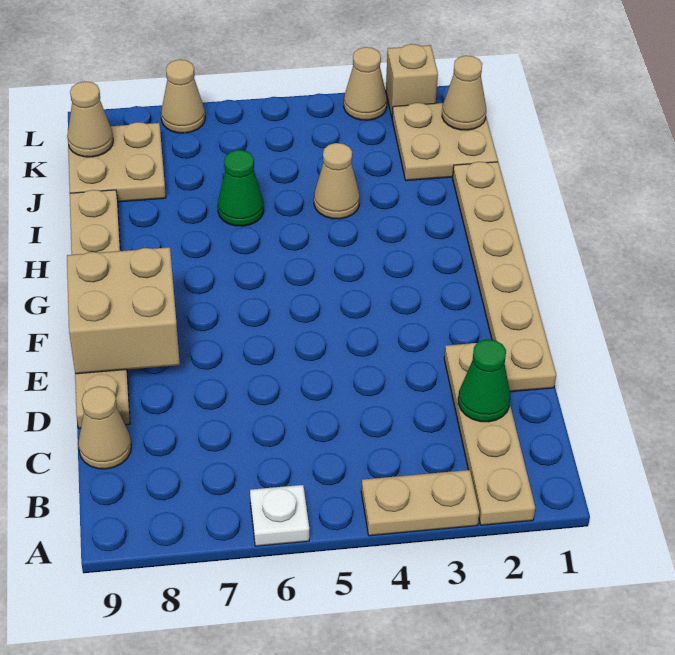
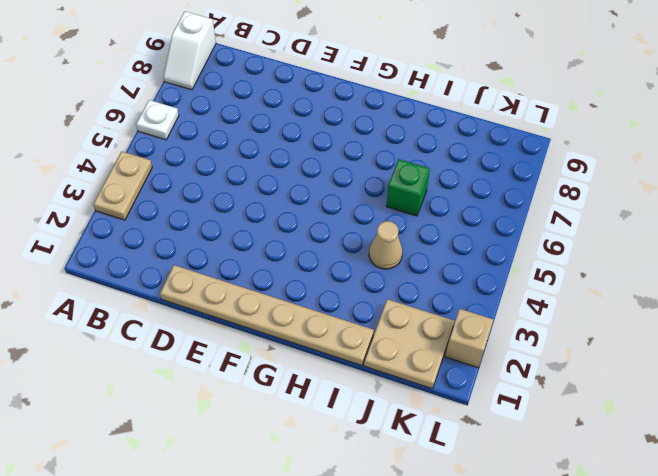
white slope A8:A9 level 1 top 9 -> none
green brick I6 level 1 -> green cone I6 level 1
none -> tan plate A2:D2 level 1
none -> tan cone C9 level 1
none -> tan plate D9:I9 level 1

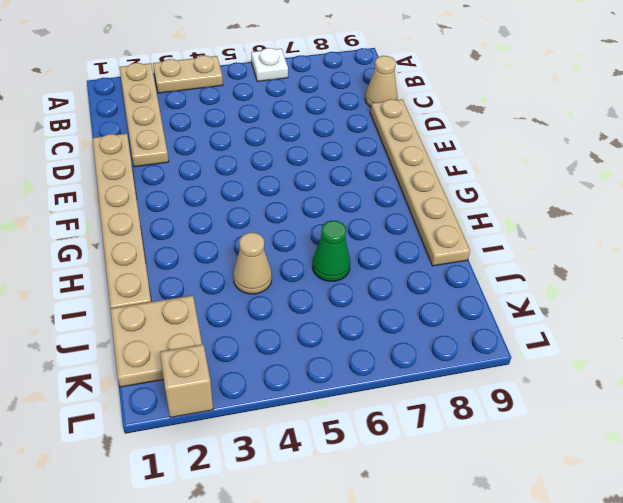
none -> tan plate J8:K9 level 1
none -> tan cone L3 level 1
none -> tan cone L7 level 1

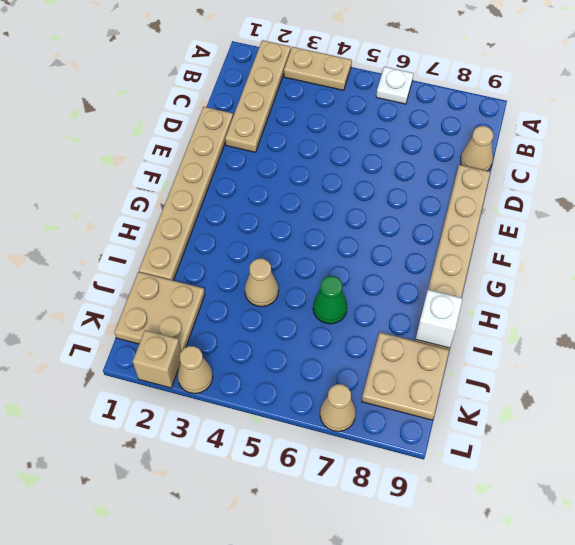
white brick I9 level 2 -> none
none -> green cone C2 level 2
none -> tan brick E8:F9 level 2
none -> tan cone K1 level 2

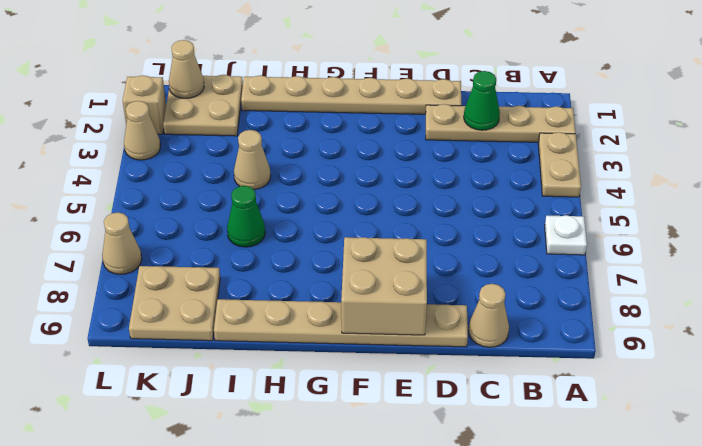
none -> tan cone K9 level 2

